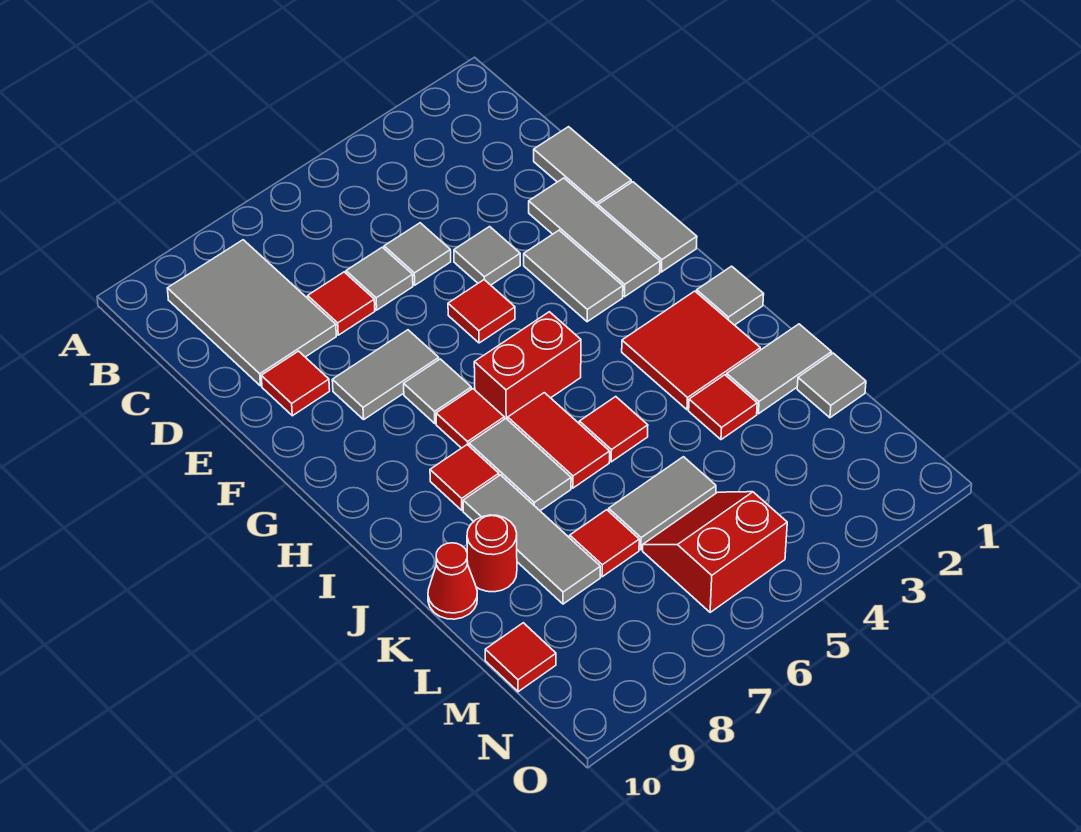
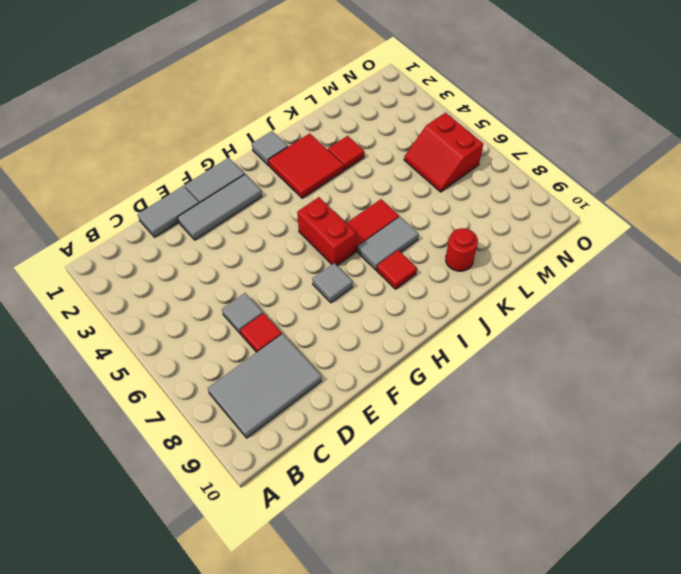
none -> grey tile D5 level 1
none -> grey tile E4 level 1
none -> red tile E9 level 1
none -> grey tile F3:G3 level 1

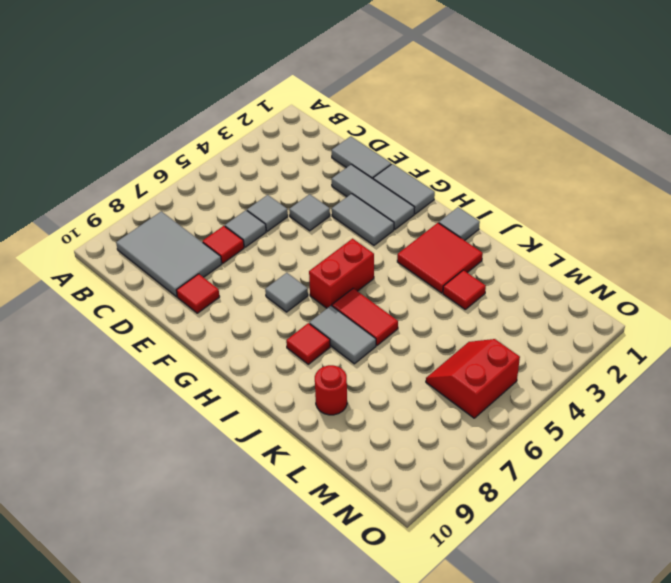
none -> red tile F5 level 1
none -> grey tile F7:F8 level 1
none -> red tile H7 level 1
none -> red tile J5 level 1

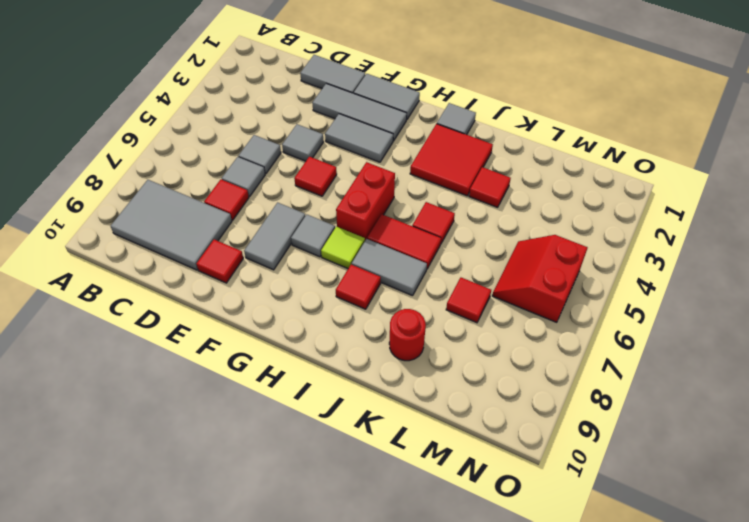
lime tile H7 level 1 -> red tile H7 level 1
none -> grey tile J8:L8 level 1
none -> grey tile K1:K2 level 1
none -> red cone K10 level 1
none -> grey tile L1 level 1

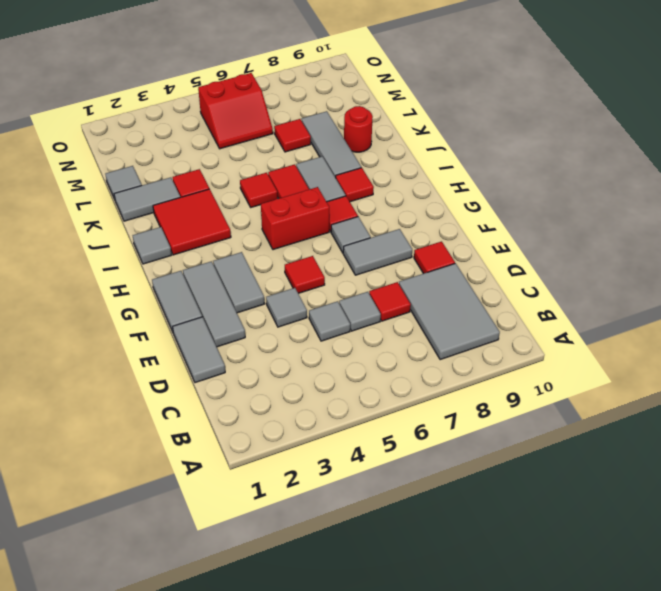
none -> red cone K10 level 1
none -> grey tile L5:L6 level 1
none -> red tile M10 level 1

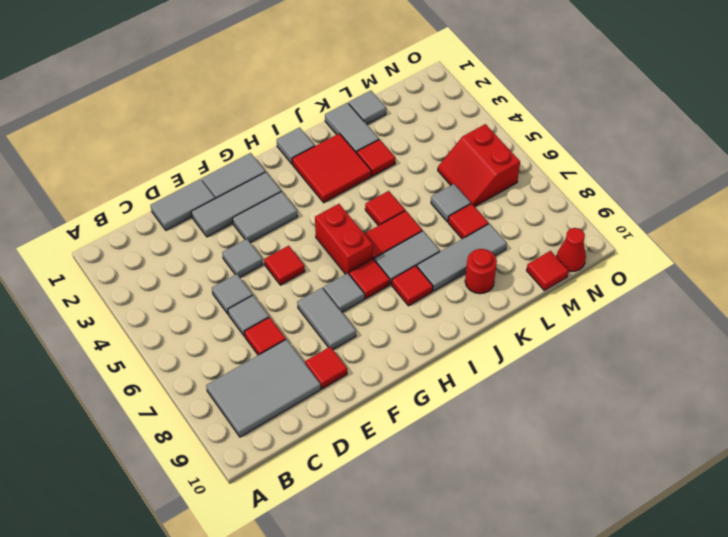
grey tile L6 level 1 -> grey tile L5:L6 level 1
red cone N10 level 1 -> red cone K10 level 1

